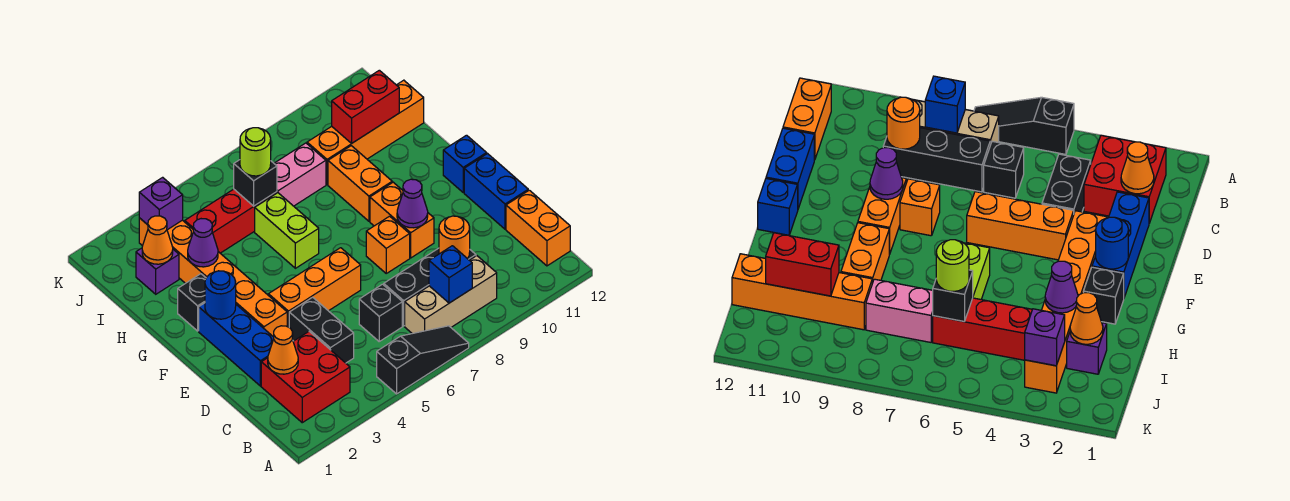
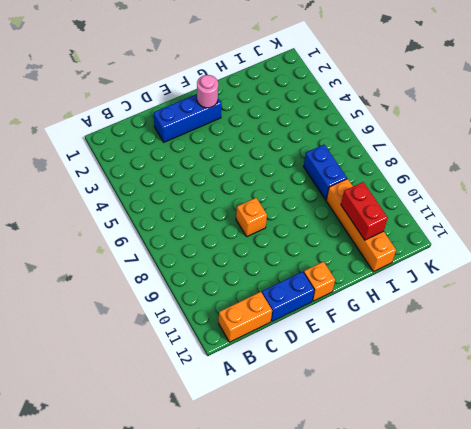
pink round brick F2 level 2 -> blue round brick F2 level 2
orange brick F12 level 1 -> blue brick F12 level 1
blue brick I7:I8 level 1 -> pink brick I7:I8 level 1
none -> black slope A5:A7 level 1 top 5
none -> red brick B2:C3 level 1
none -> tan brick B7:B9 level 1
none -> black brick C4:D4 level 1

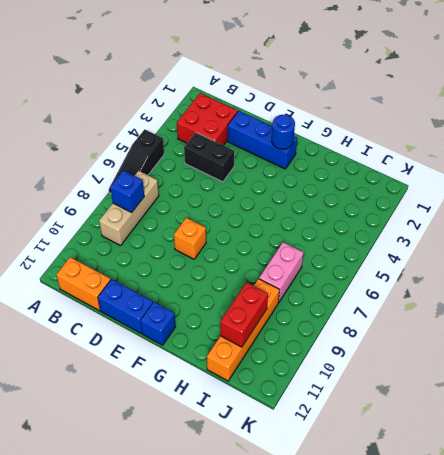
none -> black brick C6 level 1
none -> black brick C7:C9 level 1
none -> orange brick E3:J3 level 1
none -> orange brick E4:E6 level 1

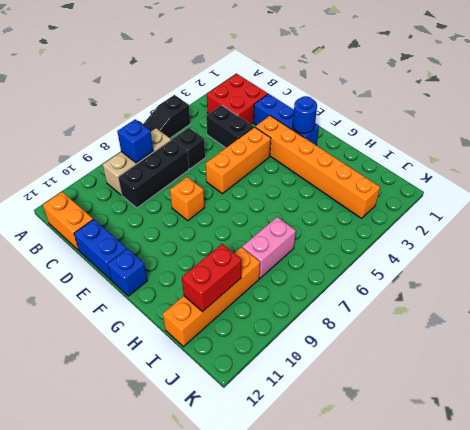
none -> orange brick E9:F9 level 1
none -> black brick G2 level 1
none -> lime brick G6:H6 level 1
none -> orange brick G9:H9 level 1

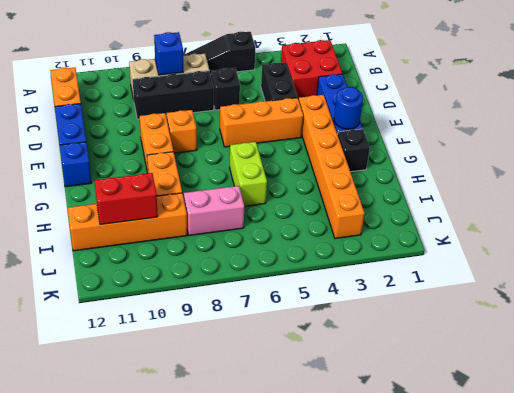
none -> purple brick I2 level 1
none -> red brick I4:I6 level 1
none -> orange cone C2 level 2
none -> orange round brick C9 level 2

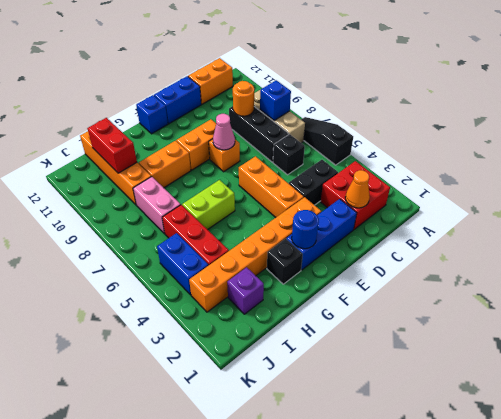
pink cone E8 level 2 -> none
blue brick J4:J5 level 1 -> none
none -> purple cone E9 level 2
none -> purple cone H3 level 2
none -> orange cone I2 level 2
none -> black brick I6 level 2

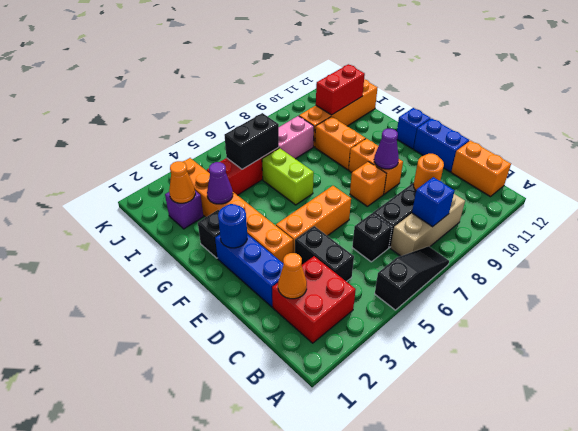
black brick I5:I6 level 2 -> black brick I6 level 2
none -> purple brick J3 level 2
none -> lime round brick I6 level 3

